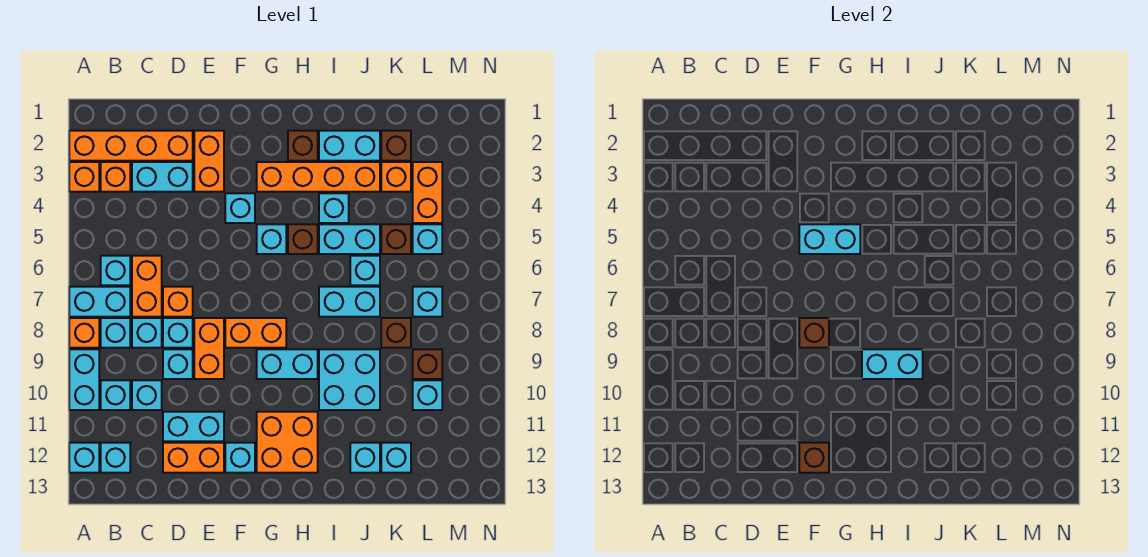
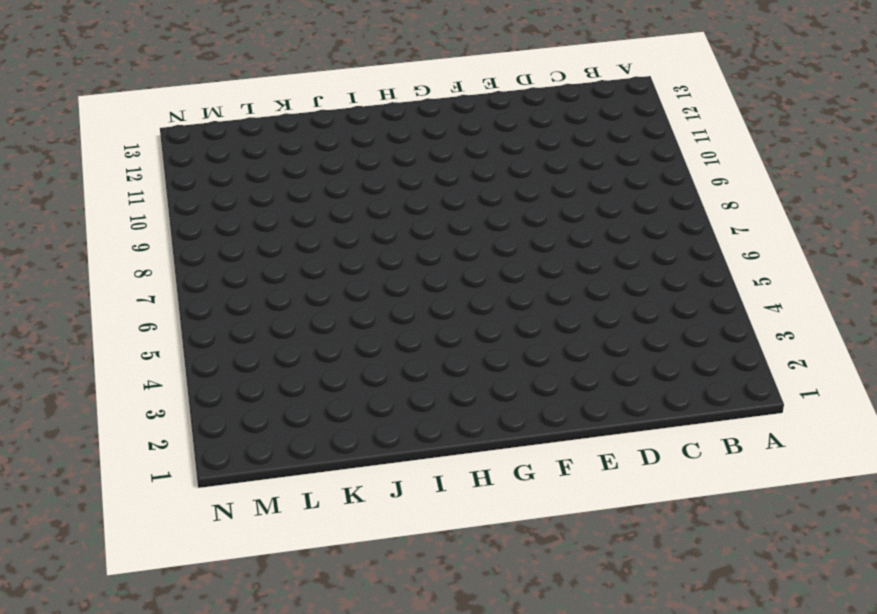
none -> orange brick A2:D2 level 1
none -> orange brick A3 level 1
none -> cyan brick A7:B7 level 1
none -> orange brick A8 level 1

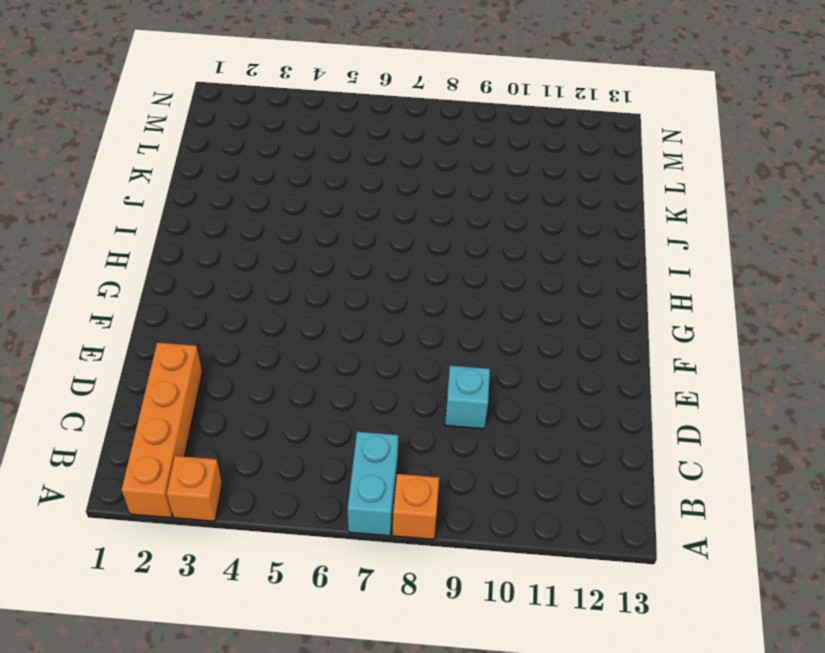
none -> cyan brick A9:A10 level 1
none -> cyan brick A12 level 1
none -> orange brick B3 level 1
none -> cyan brick B6 level 1

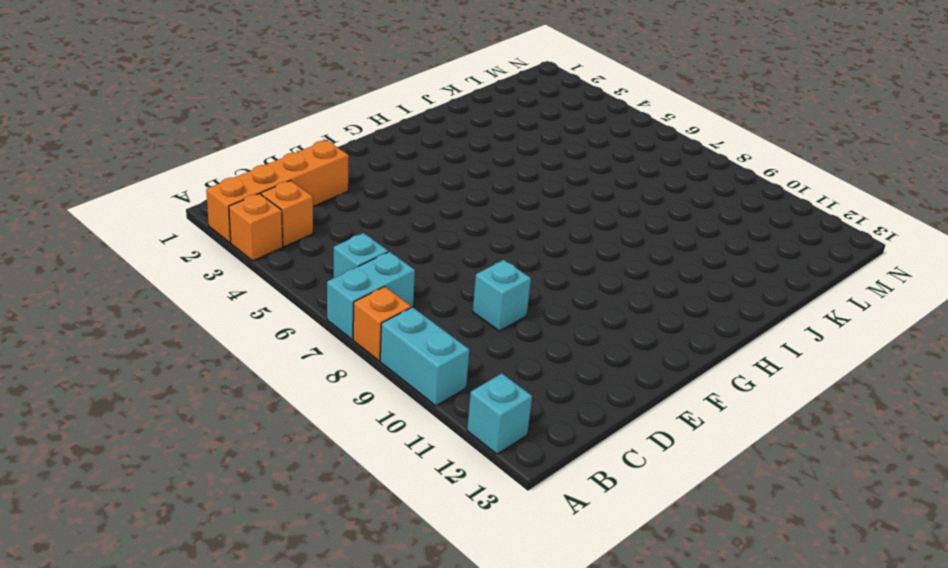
none -> cyan brick B8 level 1
none -> cyan brick B10 level 1
none -> cyan brick B12 level 1
none -> cyan brick C3:D3 level 1

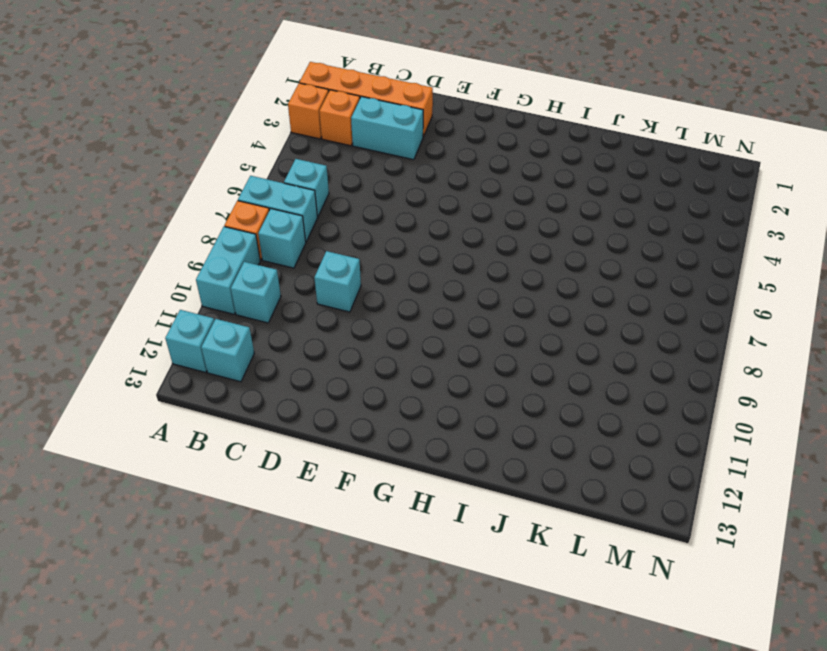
none -> orange brick C6:C7 level 1
none -> cyan brick C8 level 1
none -> cyan brick C10 level 1
none -> orange brick D7 level 1

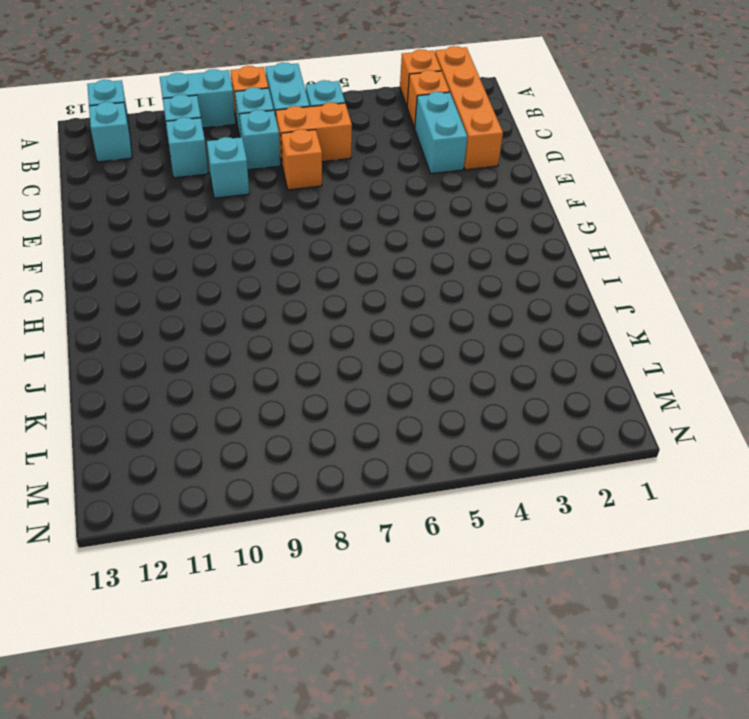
none -> cyan brick D8 level 1
none -> cyan brick D11:E11 level 1
none -> orange brick D12:E12 level 1
none -> orange brick E2:E3 level 1

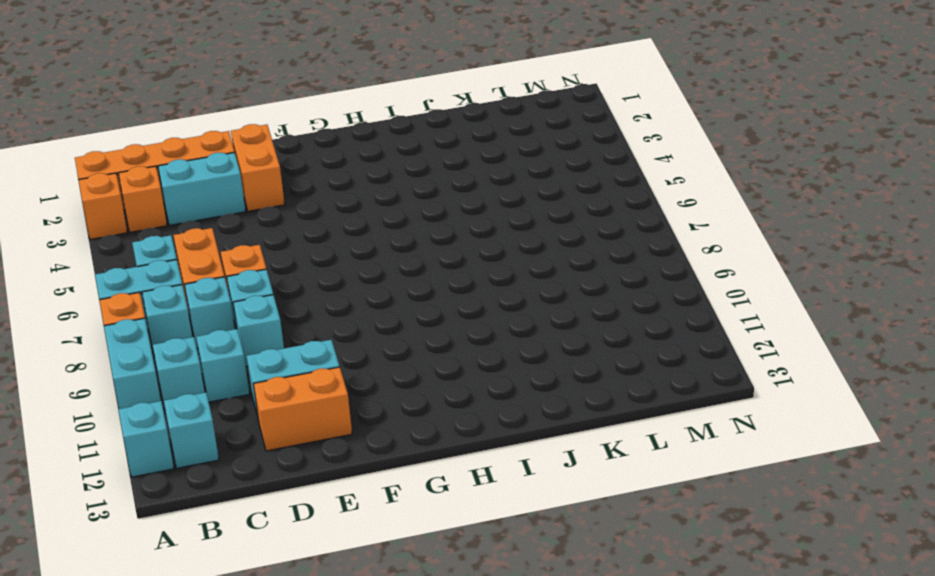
none -> orange brick E8:E9 level 1
none -> cyan brick F4 level 1
none -> orange brick F8:G8 level 1
none -> cyan brick F12 level 1

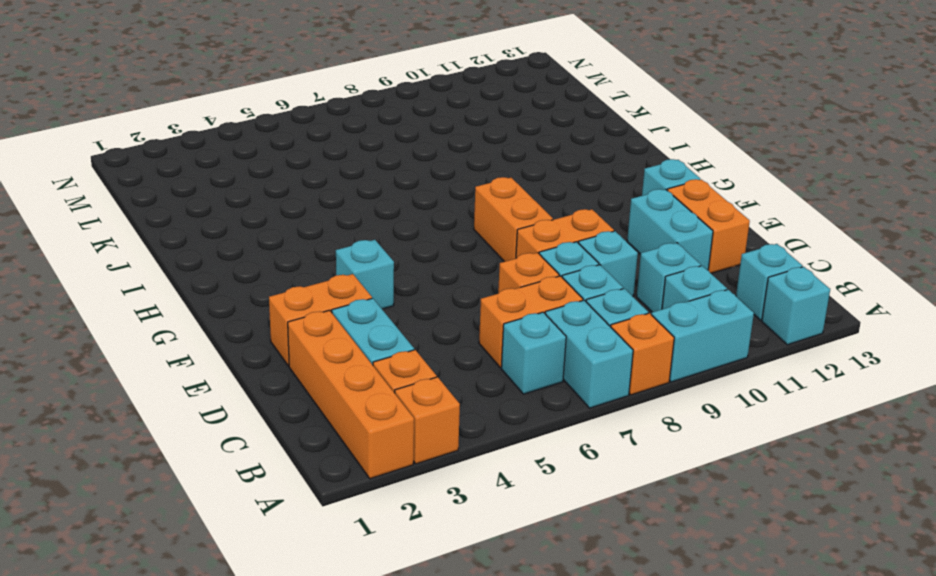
none -> orange brick G3:J3 level 1
none -> cyan brick G5 level 1
none -> cyan brick G9:H9 level 1
none -> orange brick G11:H12 level 1

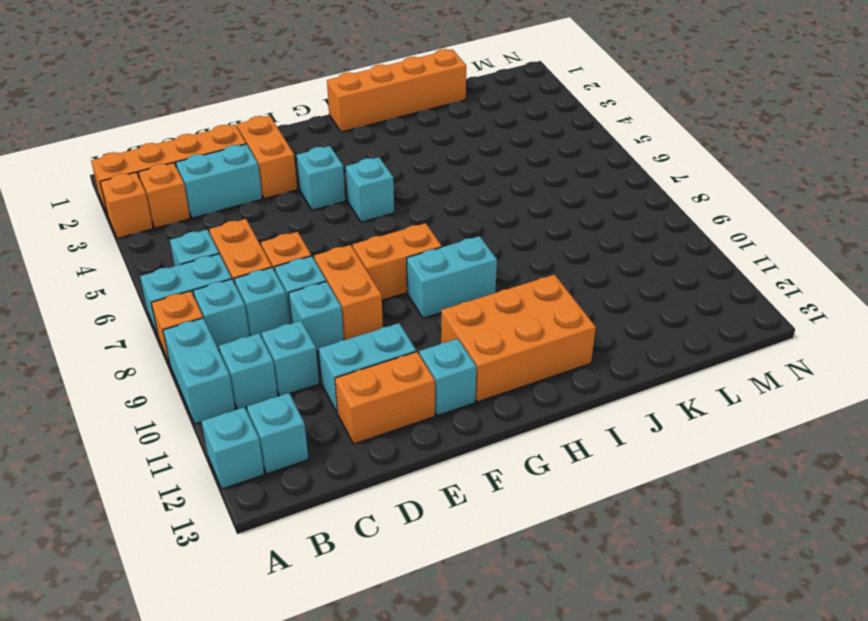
orange brick G11:I12 level 1 -> orange brick G11:H12 level 1
orange brick H1:K1 level 1 -> orange brick G3:J3 level 1
none -> brown brick H2 level 1
none -> brown brick H5 level 1
none -> cyan brick I2:J2 level 1
none -> cyan brick I4 level 1

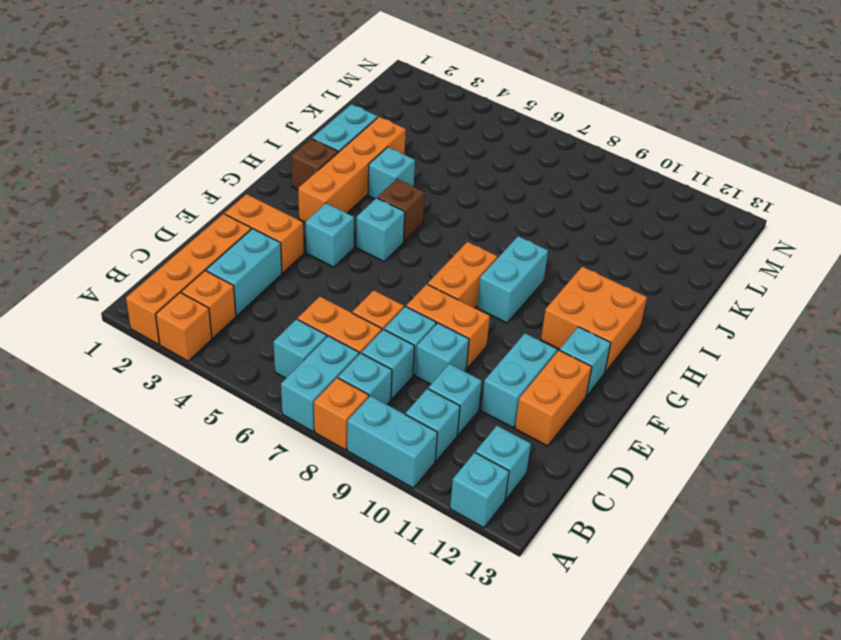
none -> cyan brick I5:J5 level 1
none -> cyan brick I7:J7 level 1
none -> cyan brick I9:J10 level 1
none -> cyan brick J6 level 1

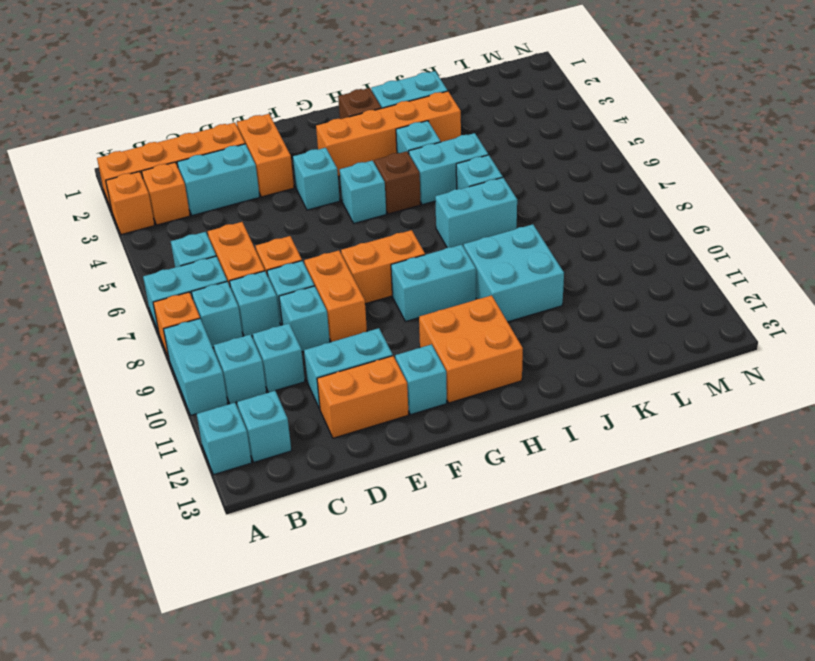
none -> cyan brick J12 level 1
none -> brown brick K2 level 1
none -> orange brick K3 level 1
none -> brown brick K5 level 1

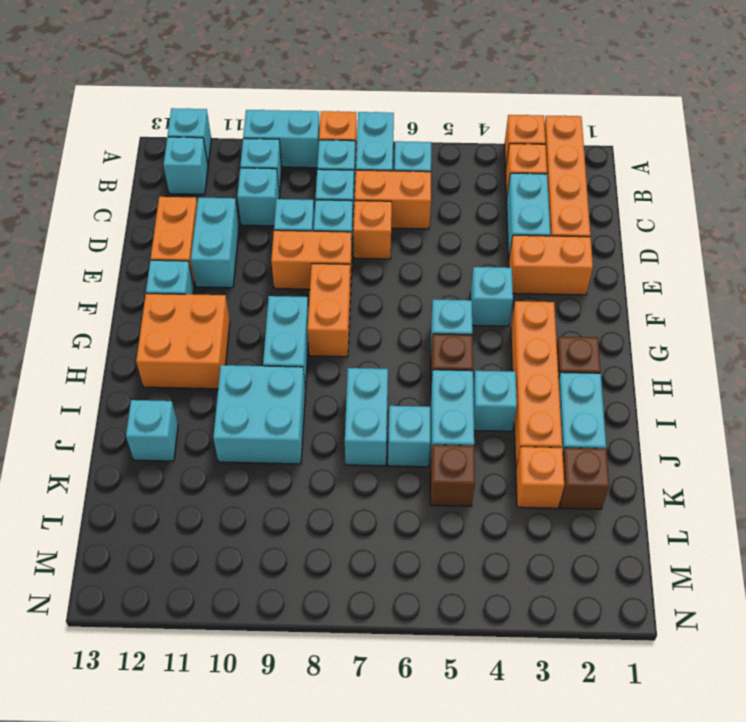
none -> brown brick K8 level 1
none -> cyan brick K12 level 1
none -> orange brick L3:L4 level 1
none -> cyan brick L5 level 1

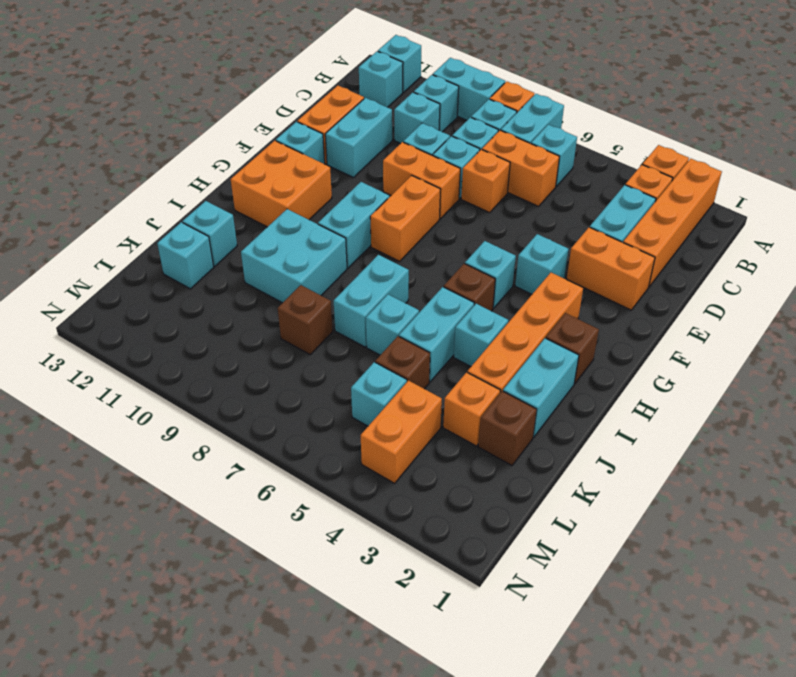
orange brick L4:M4 level 1 -> orange brick L3:L4 level 1
none -> cyan brick L7 level 1
none -> brown brick L9 level 1
none -> cyan brick L10 level 1
none -> cyan brick F5:G5 level 2

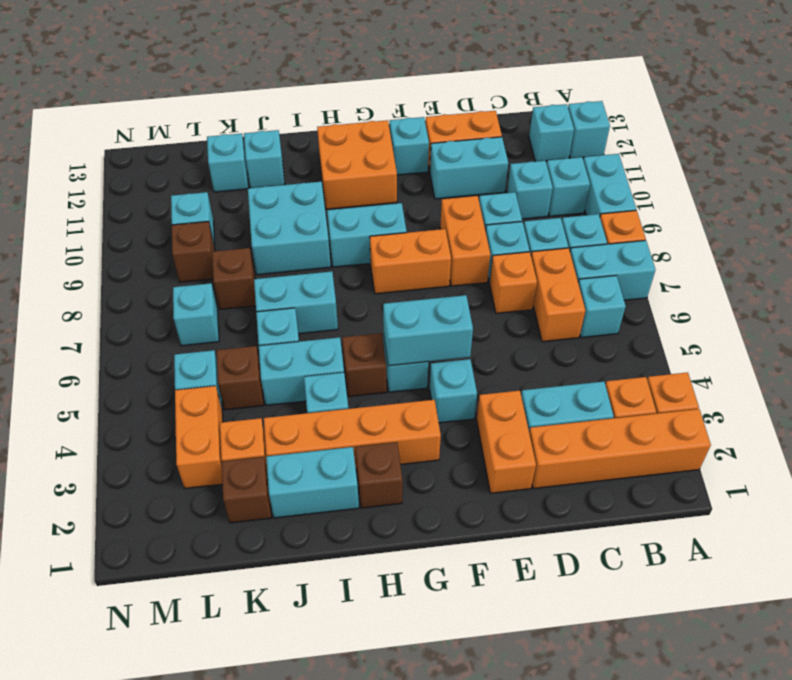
none -> brown brick F8 level 2
none -> brown brick F12 level 2
none -> cyan brick H9:I9 level 2

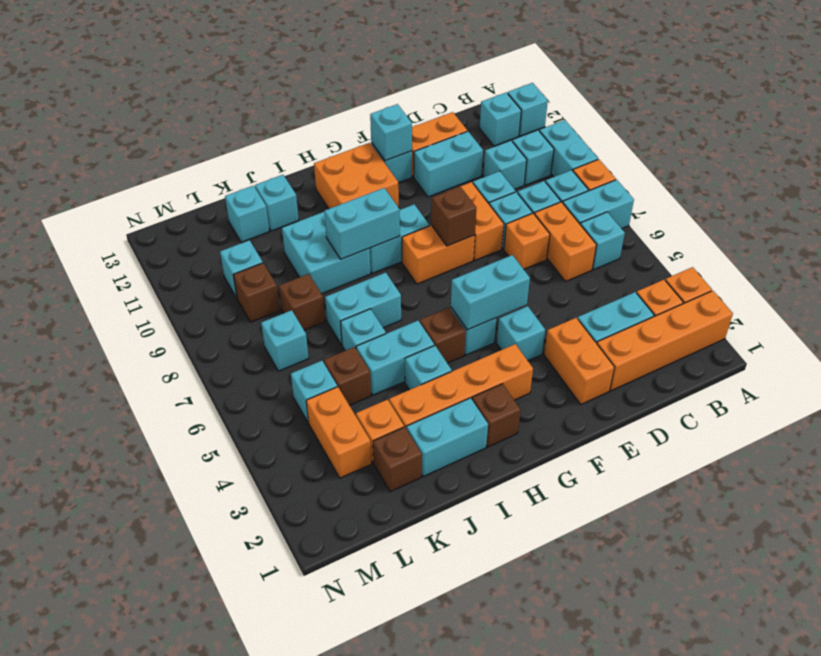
cyan brick F12 level 2 -> brown brick F12 level 2

